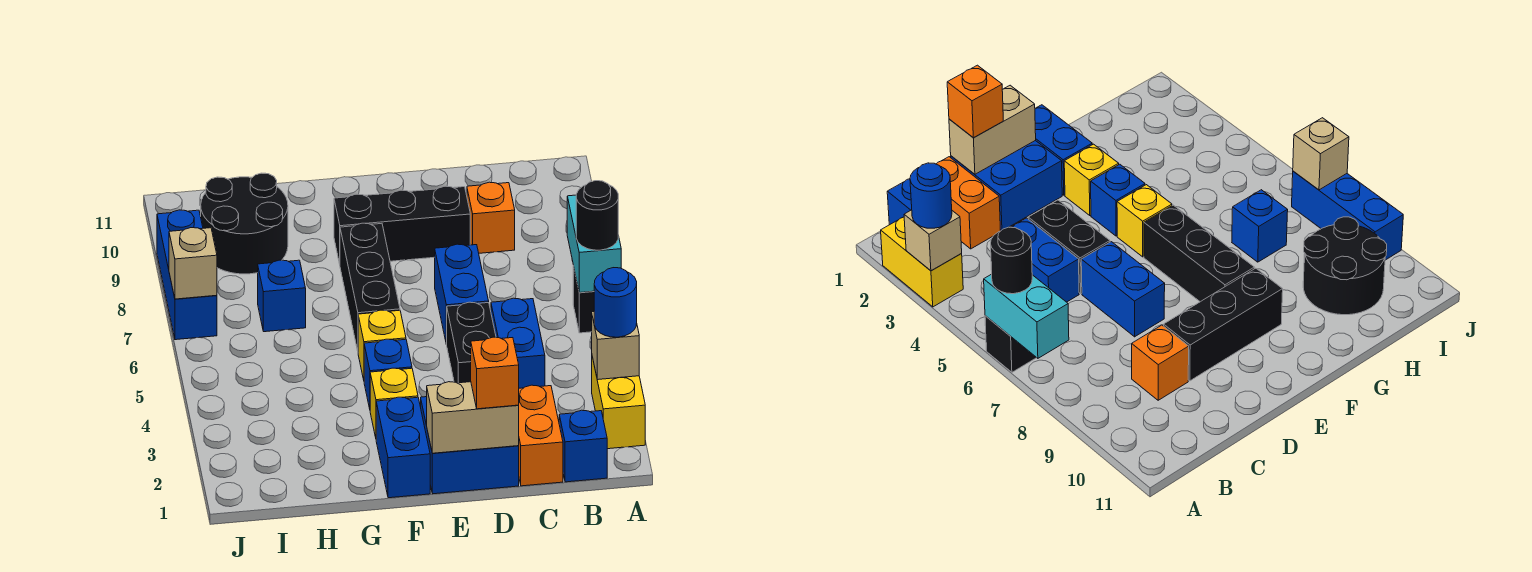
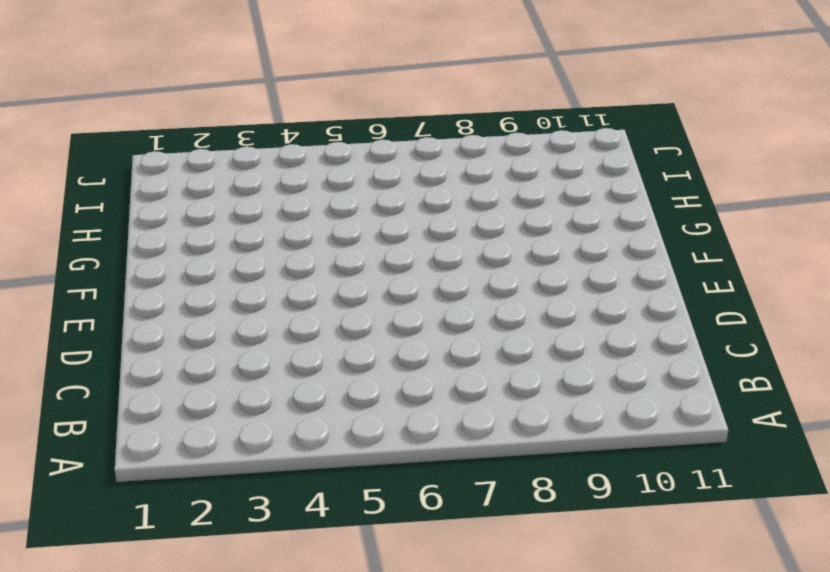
none -> yellow brick A2:A3 level 1
none -> black brick A6 level 1
none -> blue brick B1 level 1

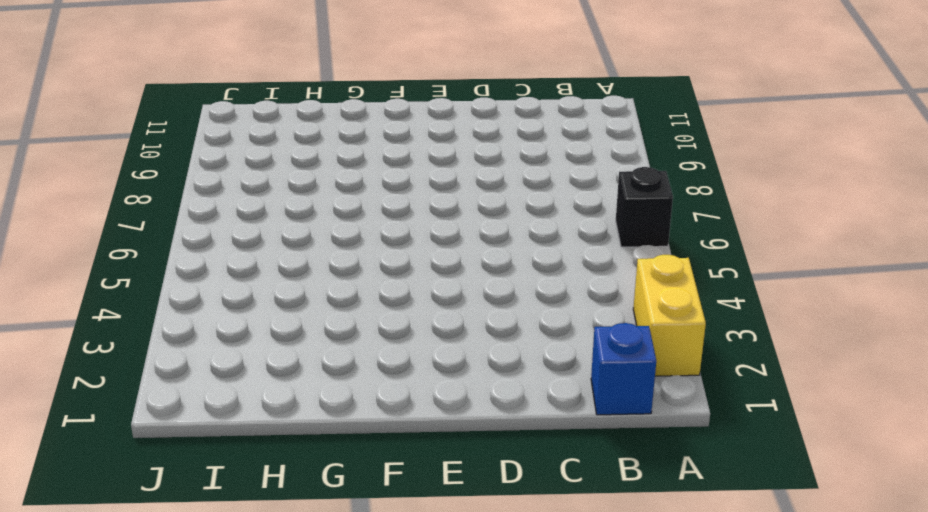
none -> orange brick C1:C2 level 1
none -> blue brick C4:C5 level 1
none -> orange brick C9 level 1

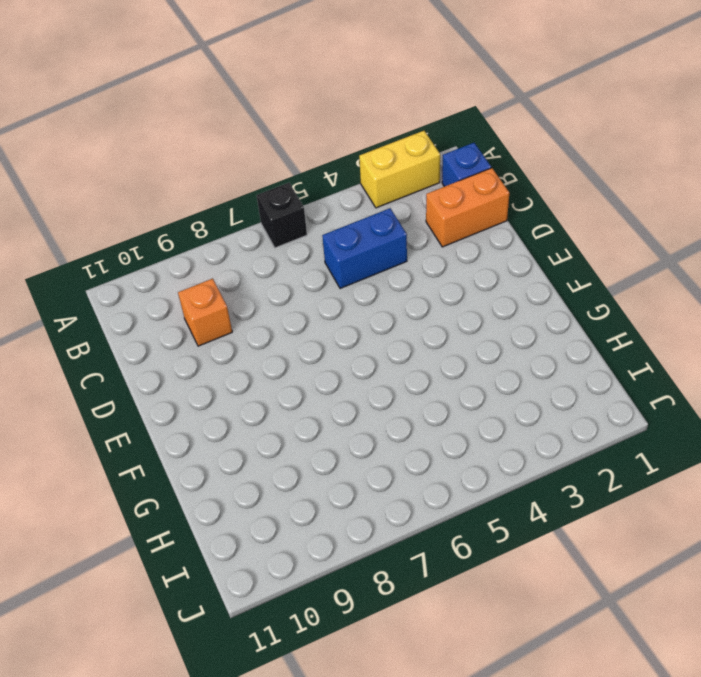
none -> blue brick D1:E2 level 1
none -> black brick D4:D5 level 1
none -> blue brick D6:D7 level 1

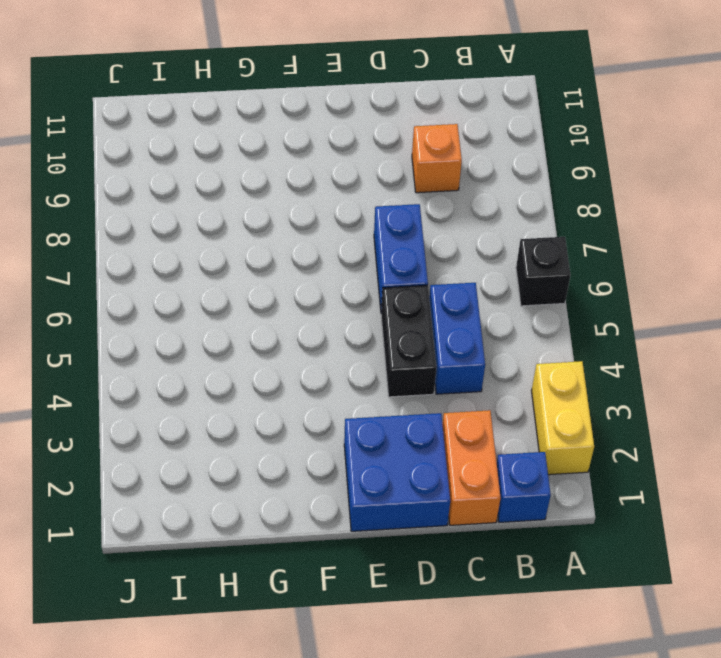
none -> black brick D9:F9 level 1
none -> blue brick F1:F2 level 1
none -> yellow brick F3 level 1

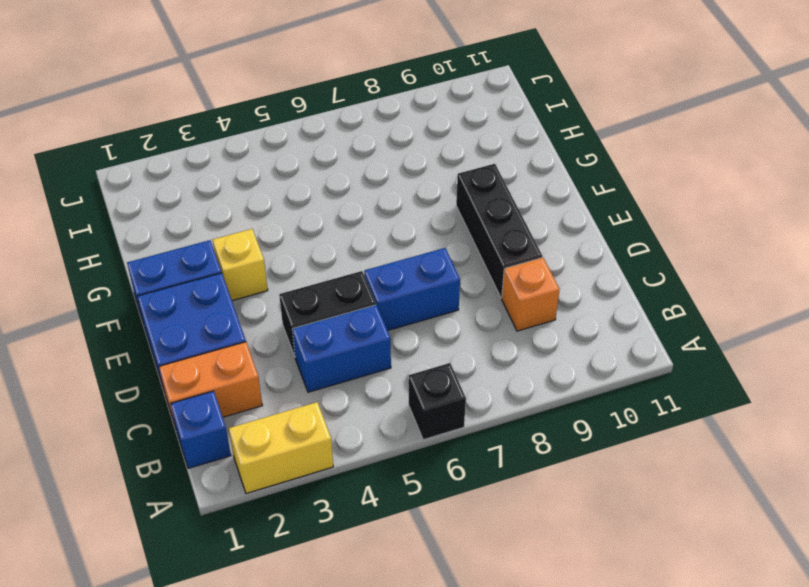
none -> blue brick F4 level 1
none -> yellow brick F5 level 1
none -> black brick F6:F8 level 1

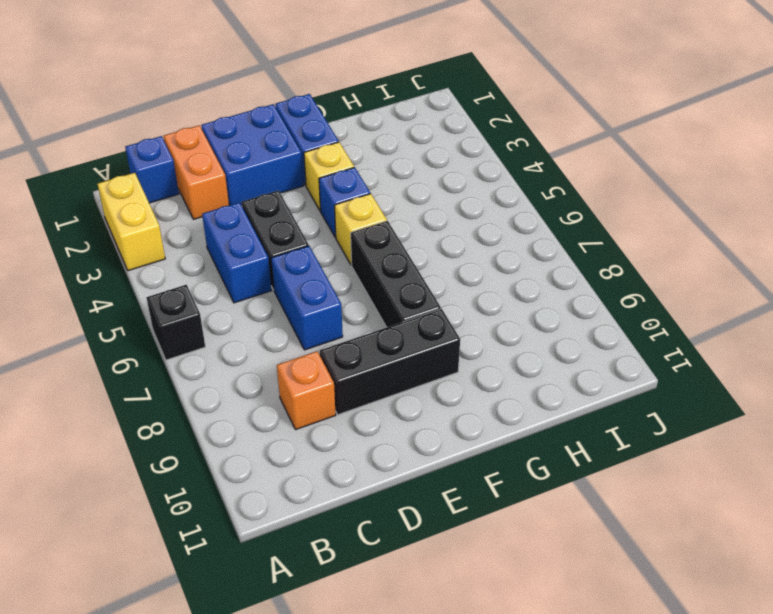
none -> blue brick H7 level 1
none -> black round brick H9:I10 level 1
none -> blue brick J7:J9 level 1

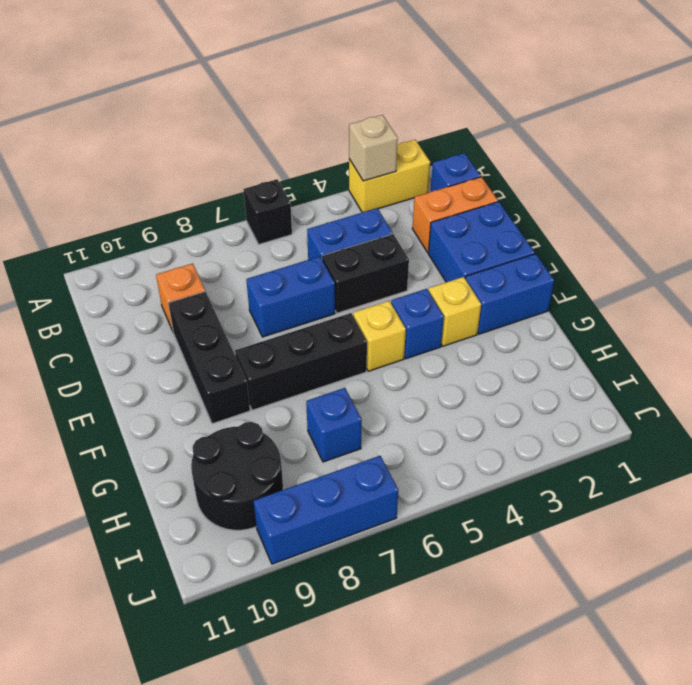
none -> cyan brick A6:A7 level 2
none -> tan brick D1:E1 level 2
none -> tan brick J7 level 2

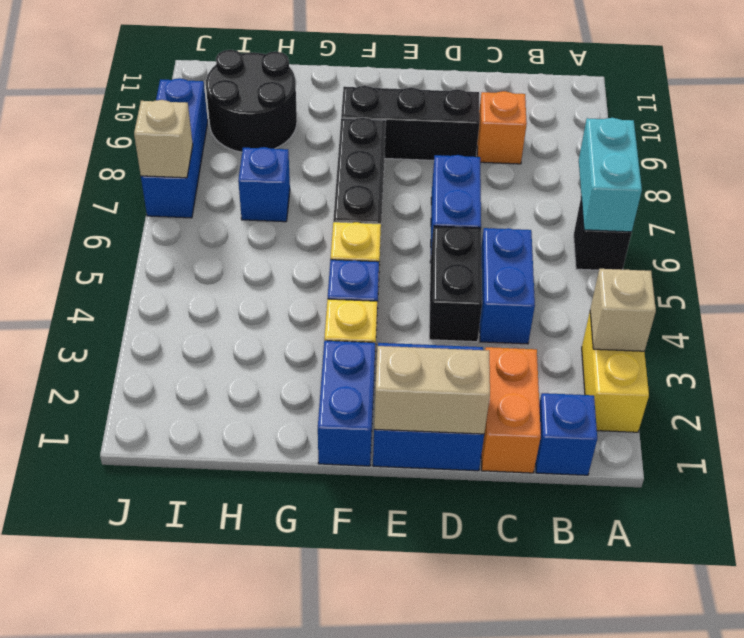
none -> blue round brick A3 level 3
none -> black round brick A6 level 3
none -> orange brick D1 level 3

